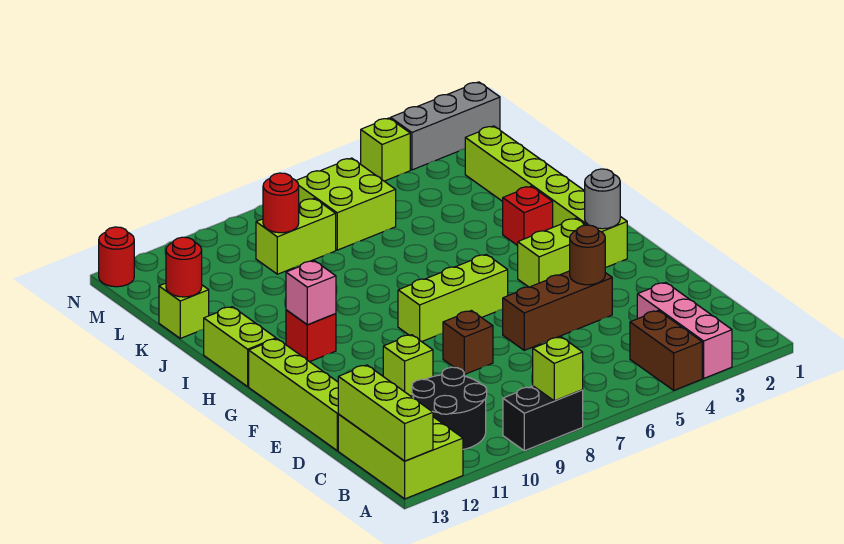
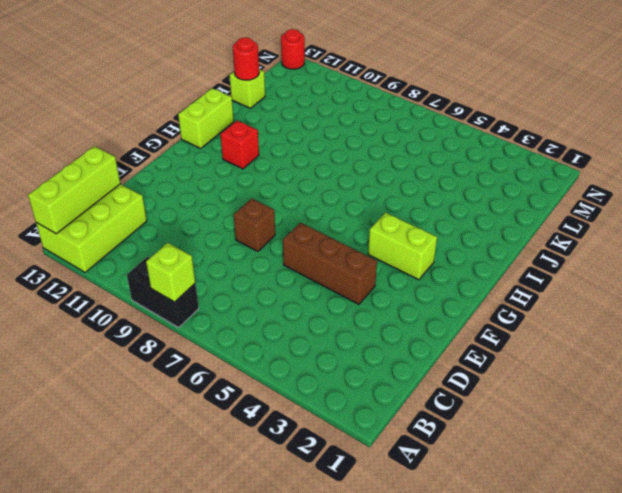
none -> pink brick A3:C3 level 1
none -> brown brick A4:B4 level 1
none -> black round brick B10:C11 level 1

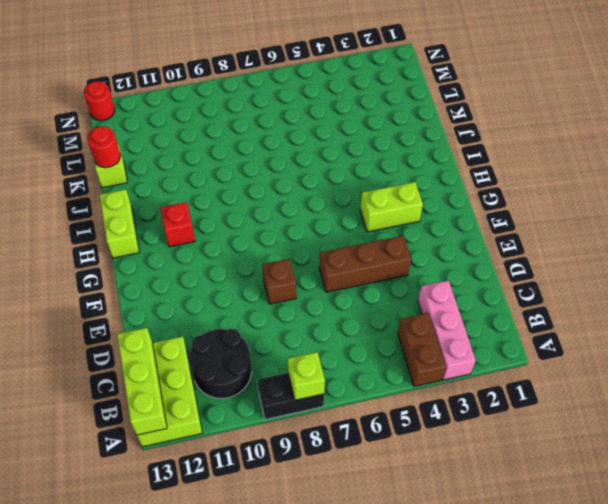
none -> lime brick D13:G13 level 1
none -> lime brick E10 level 1
none -> lime brick G2:L2 level 1

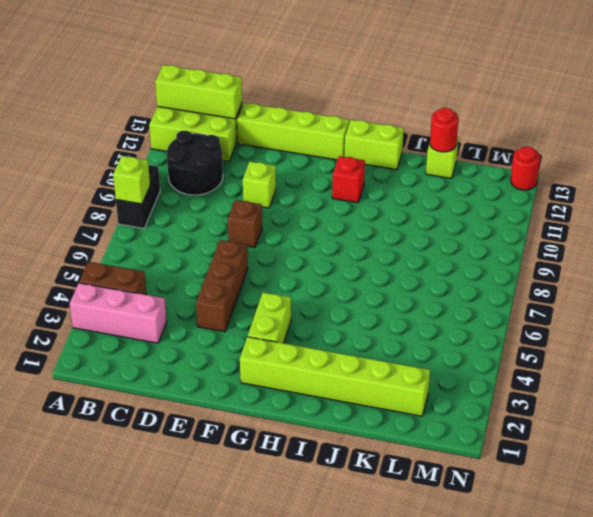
none -> lime brick G6:G8 level 1
none -> red brick I3 level 1
none -> lime brick L6:M7 level 1

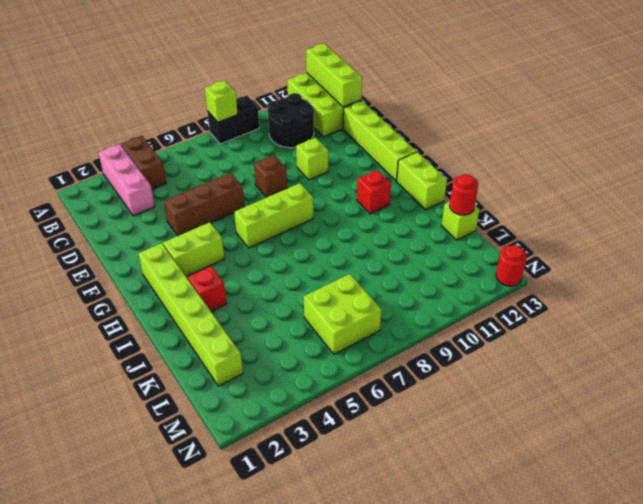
none -> lime brick L8:L9 level 1
none -> grey brick N1:N3 level 1
none -> lime brick N4 level 1

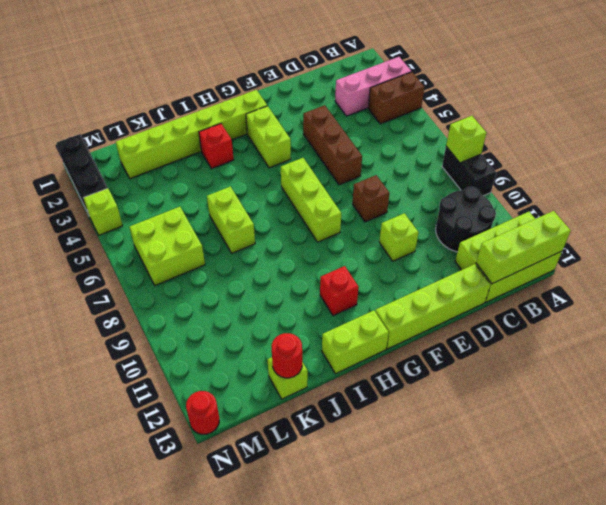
lime brick J6:J7 level 1 -> lime brick L8:L9 level 1
black brick N1:N3 level 1 -> grey brick N1:N3 level 1
none -> brown round brick E4 level 2
none -> grey round brick G2 level 2
none -> pink brick H11 level 2

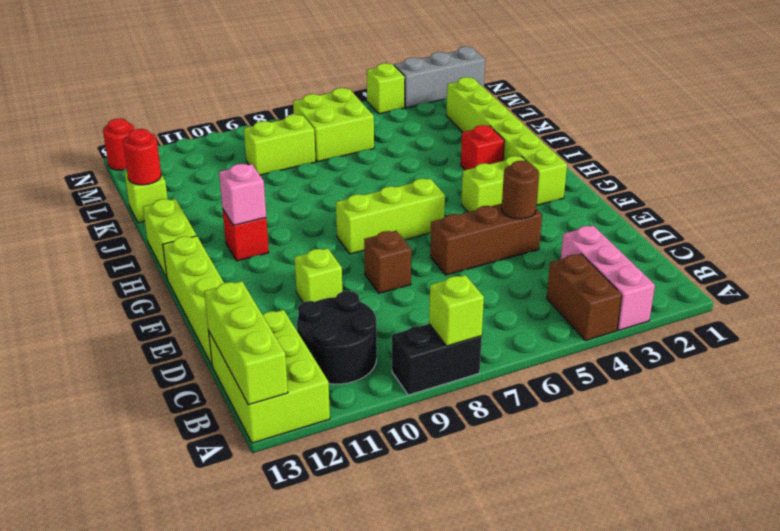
none -> grey round brick G2 level 2
none -> red round brick L9 level 2

